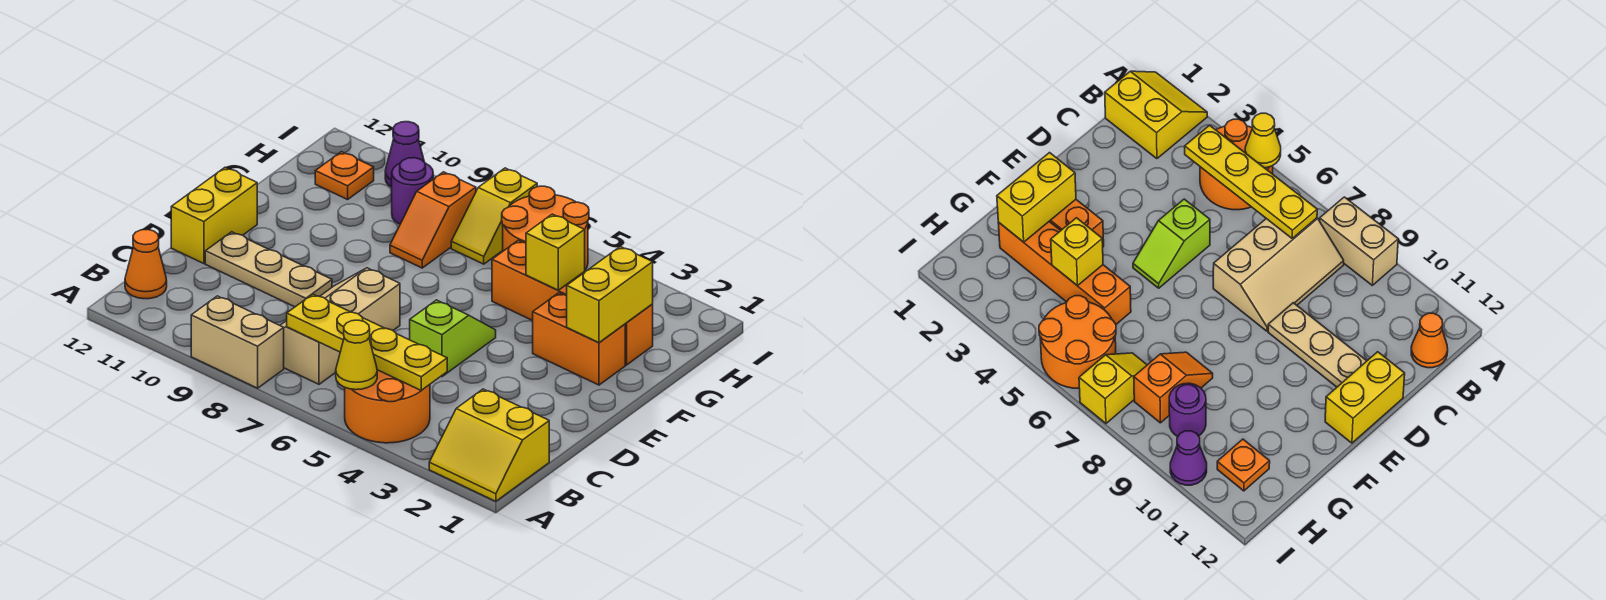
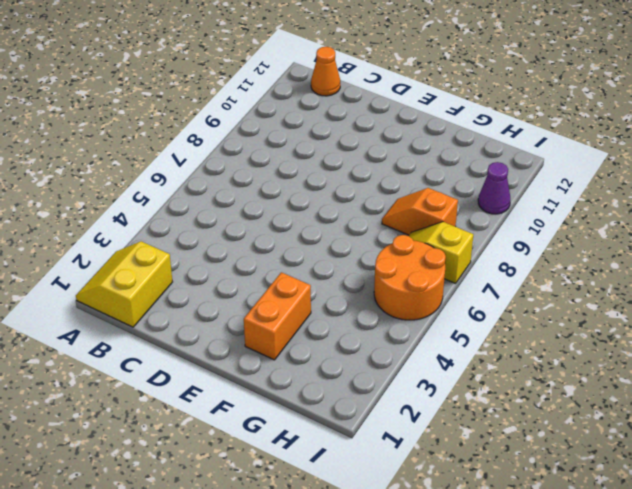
none -> orange round brick A4:B5 level 1
none -> tan brick A8:A9 level 1
none -> tan slope B7:D8 level 1 top 7

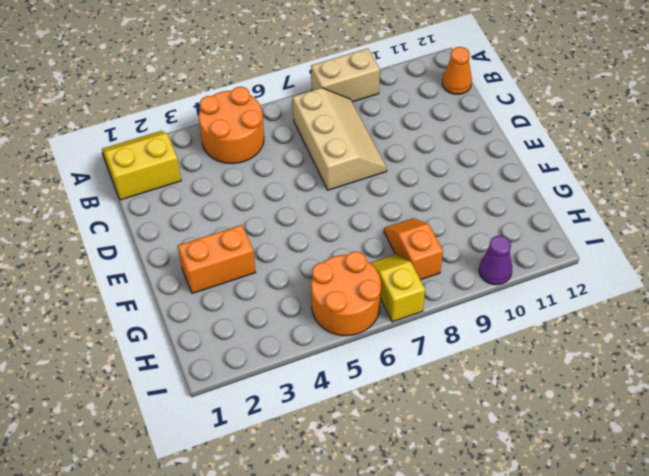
none -> lime slope D5:E5 level 1 top D
none -> tan plate D9:D11 level 1
none -> yellow brick D12:E12 level 1

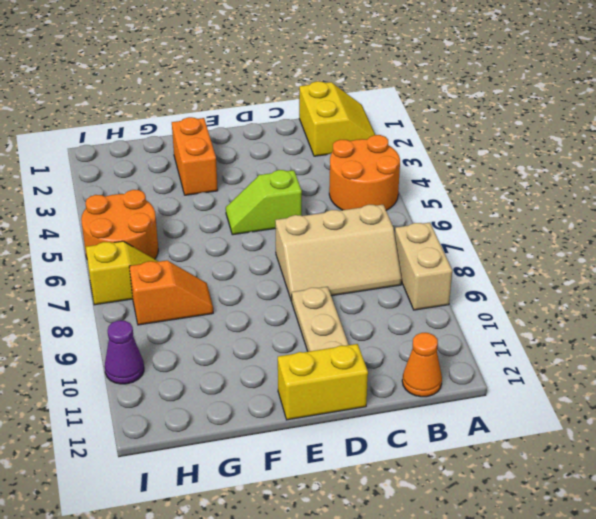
none -> orange brick G2:G5 level 1
none -> purple round brick H9 level 1
none -> orange plate H11 level 1

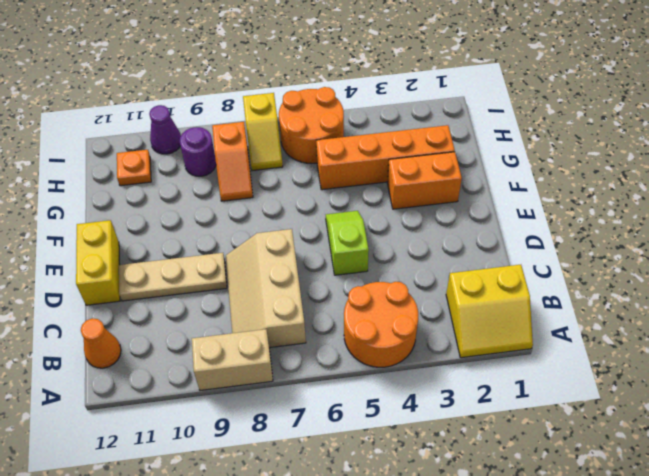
none -> yellow cone A5 level 2
none -> yellow plate B4:B7 level 2
none -> yellow brick F2:G2 level 2

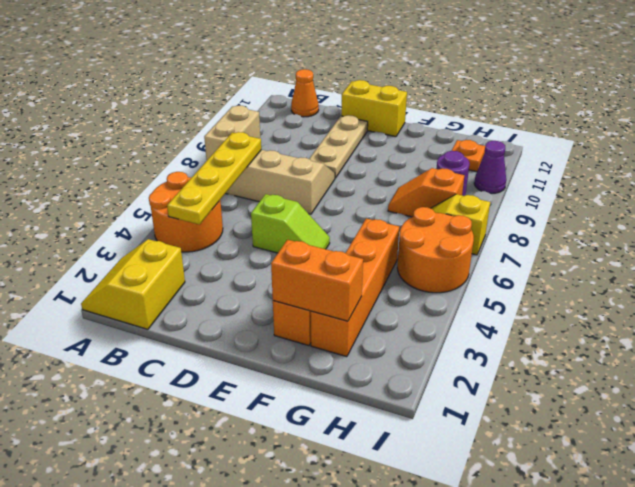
orange brick F2:G2 level 2 -> yellow brick F2:G2 level 2
none -> yellow cone A5 level 2
none -> yellow brick G4 level 2

